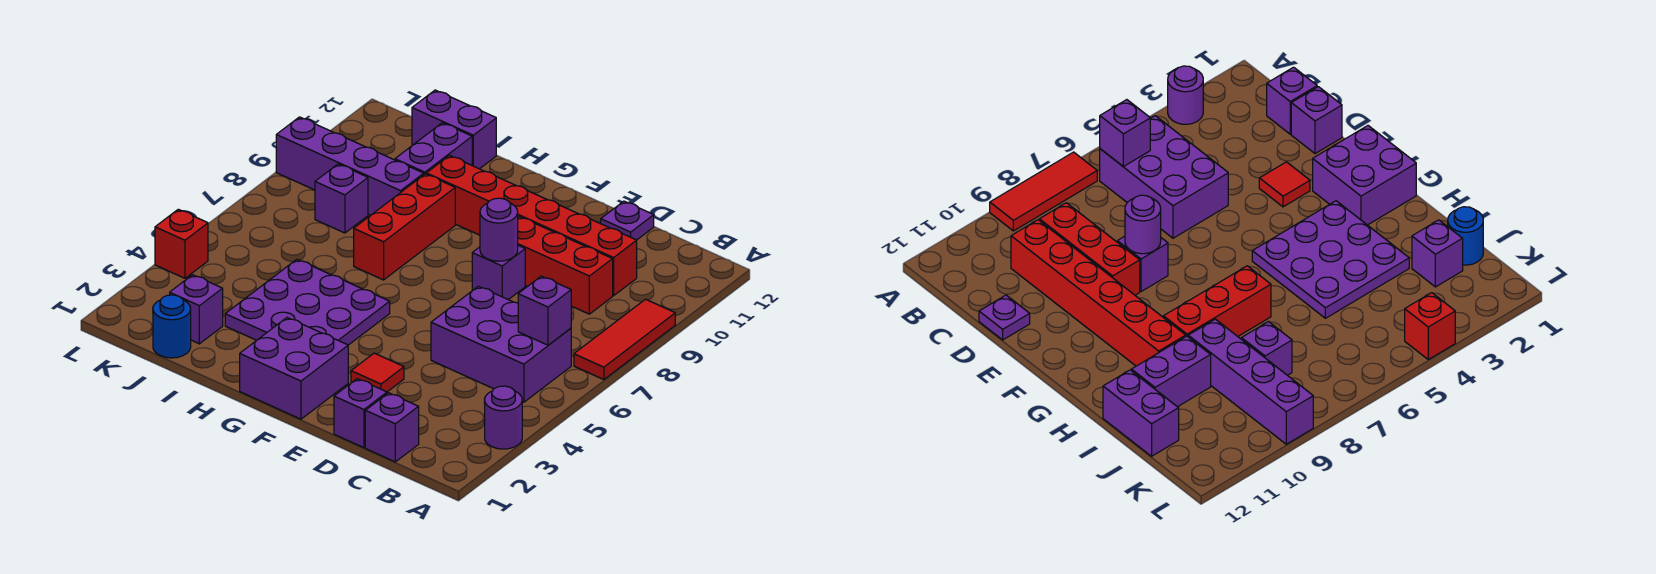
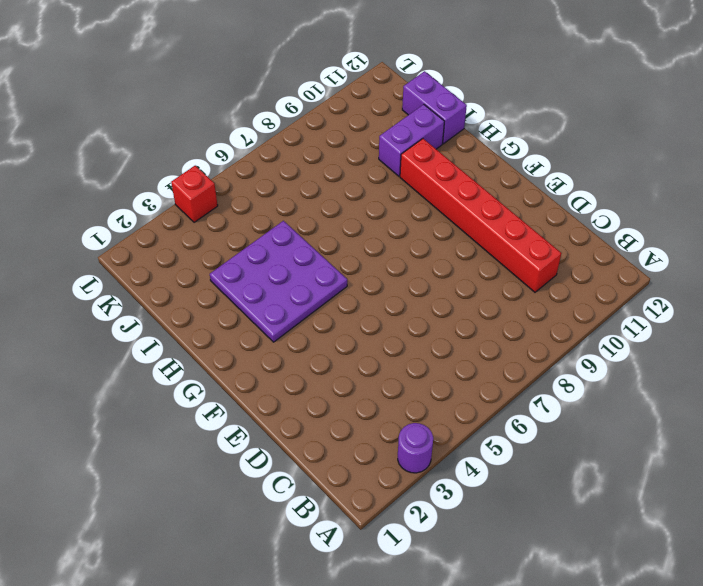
none -> red tile A7:A9 level 1
none -> purple brick B5:D6 level 1
none -> purple brick C1 level 1

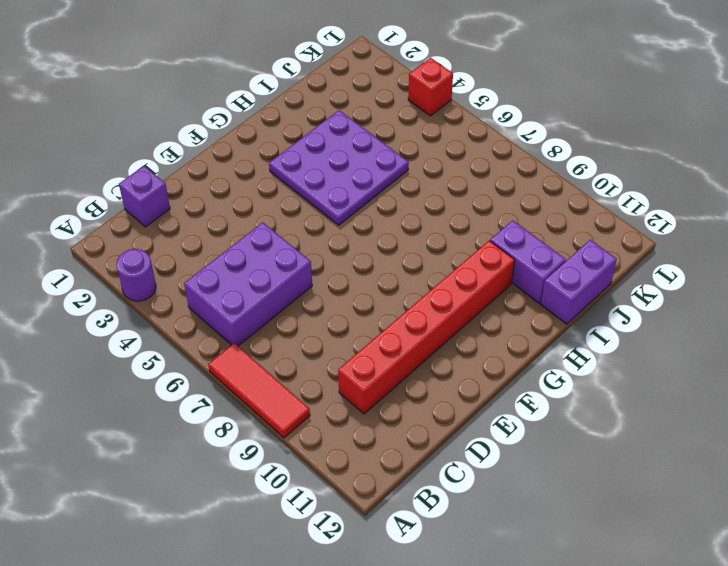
none -> red brick C9:E9 level 1
none -> purple brick D1 level 1
none -> purple plate D12 level 1

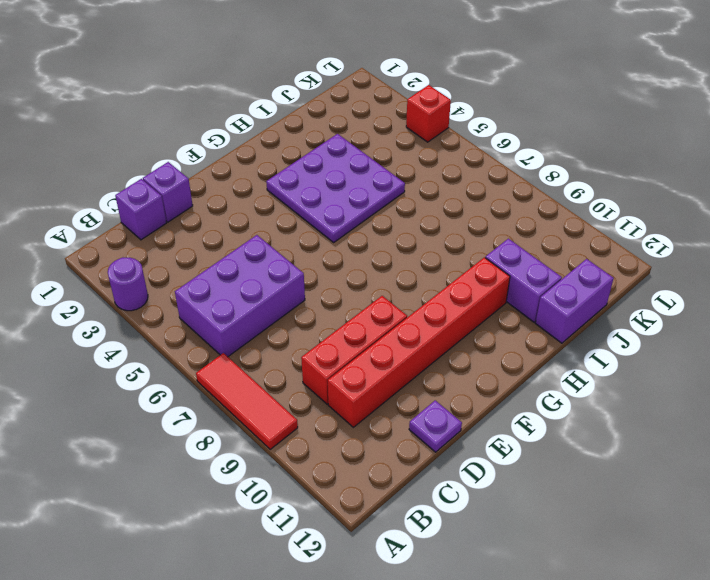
none -> red tile E3 level 1
none -> purple brick E8 level 1
none -> purple brick F1:G2 level 1

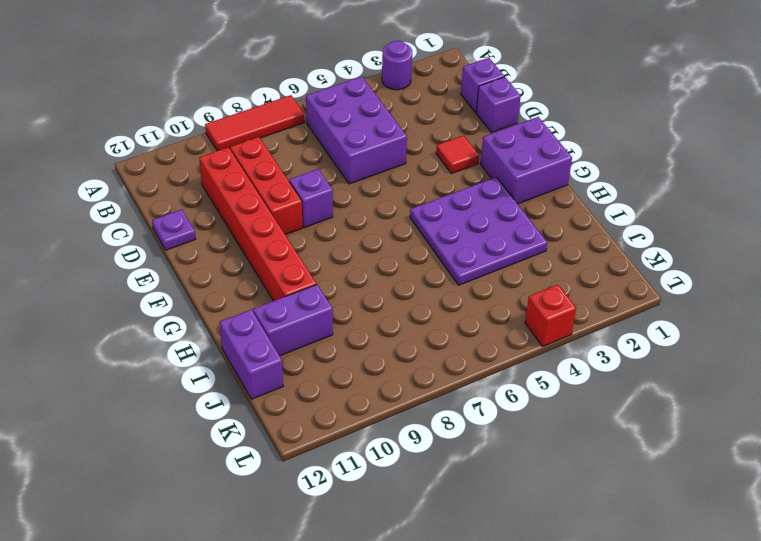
none -> red brick H7:H9 level 1
none -> purple brick I9:L9 level 1
none -> blue round brick J1 level 1

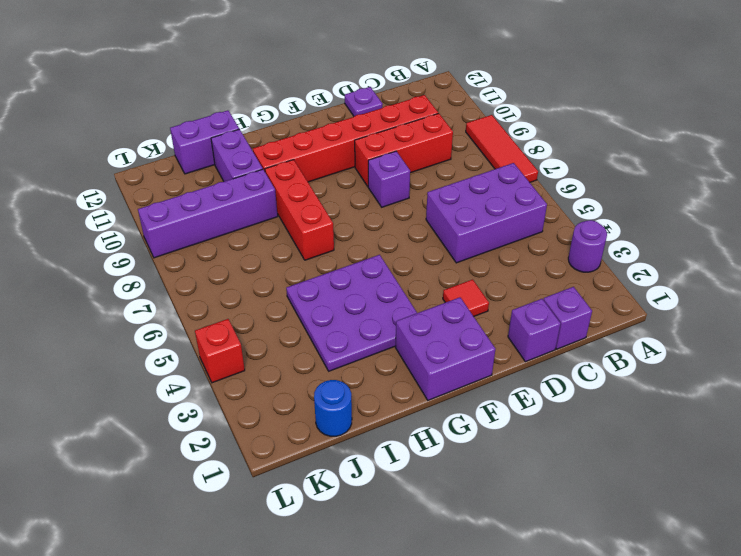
none -> purple brick J2 level 1
none -> purple brick J8 level 1
none -> purple brick B6 level 2

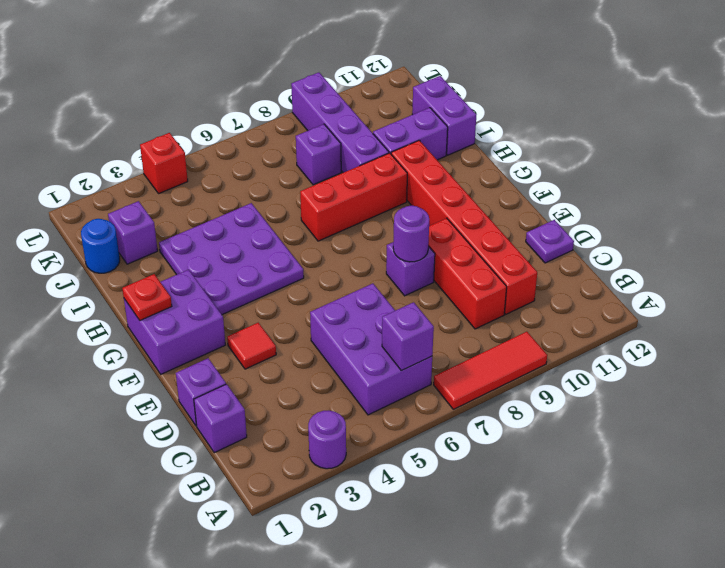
red plate G1 level 2 -> none

